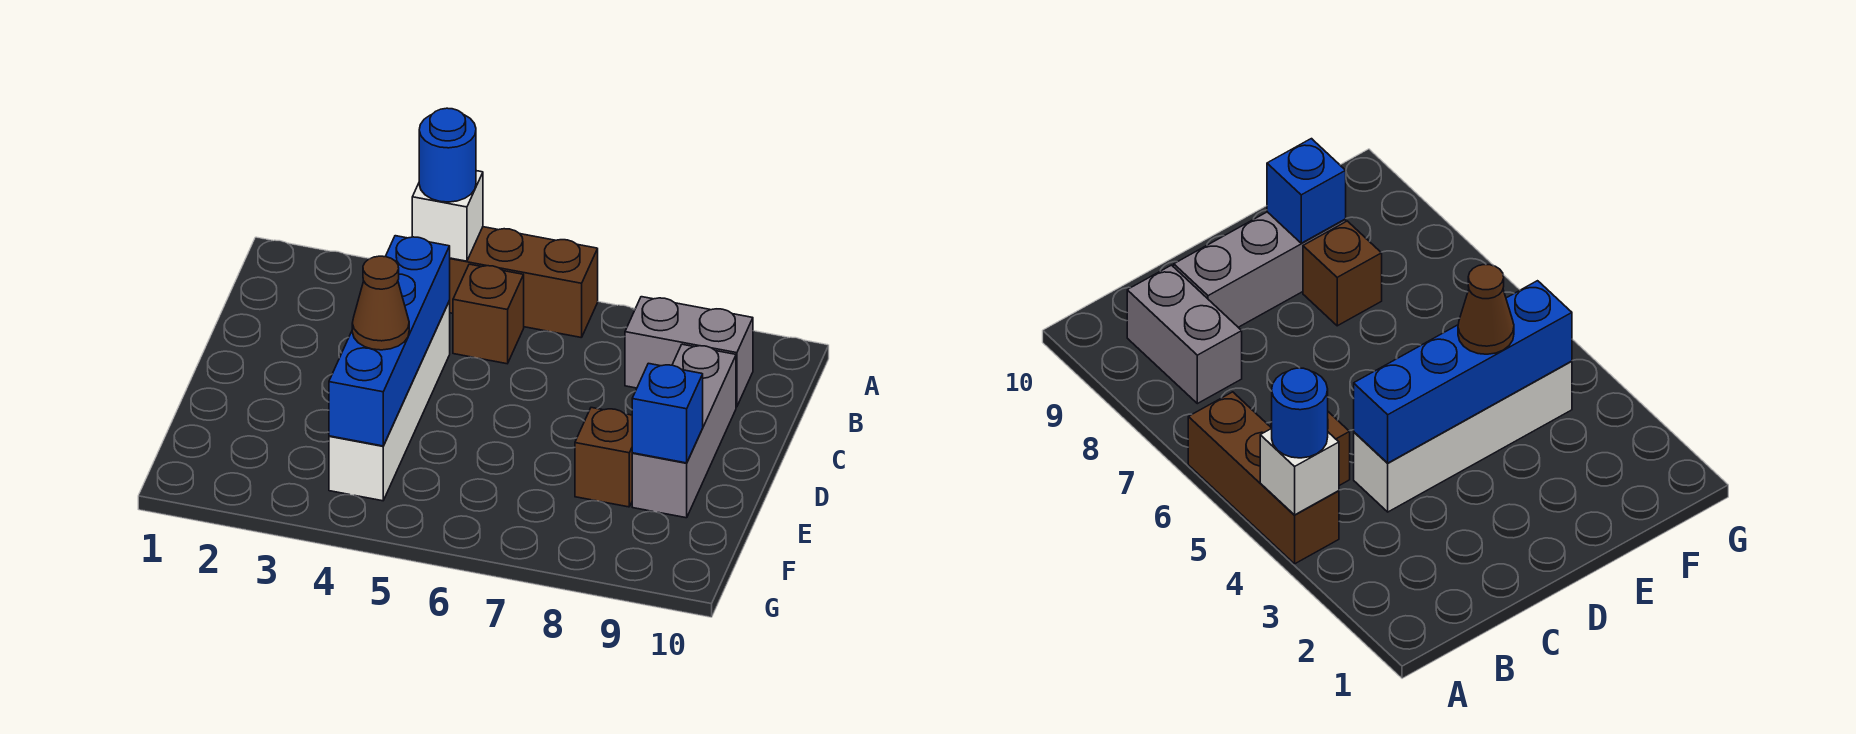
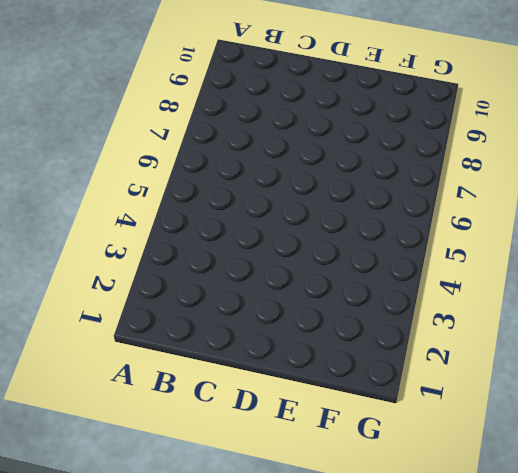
none -> brown brick A4:A6 level 1
none -> brown brick B5 level 1

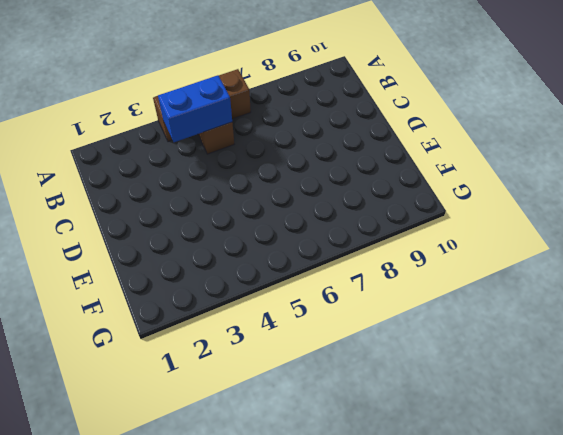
blue brick B4:B5 level 2 -> none
none -> grey brick B8:B9 level 1
none -> white brick C4:F4 level 1

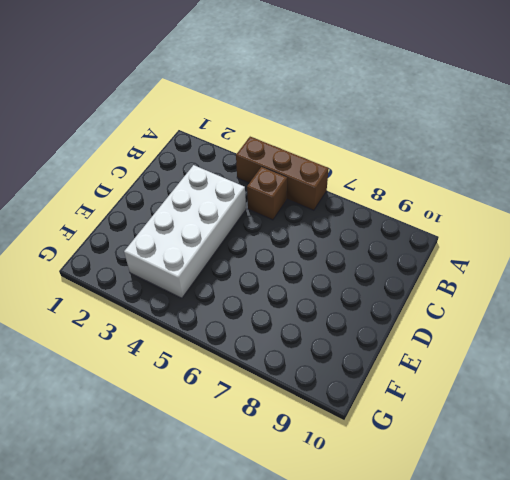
white brick C3:F4 level 1 -> white brick C4:F4 level 1
none -> grey brick B8:B9 level 1
none -> grey brick C9:E9 level 1

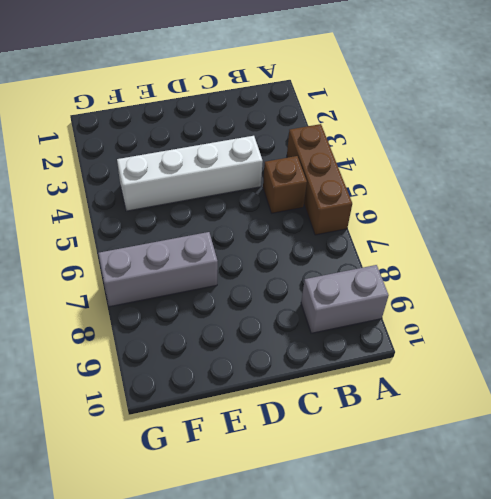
grey brick A9:B9 level 1 -> grey brick B8:B9 level 1
grey brick E7:G7 level 1 -> grey brick C9:E9 level 1
none -> brown brick E8 level 1
none -> white brick A4 level 2

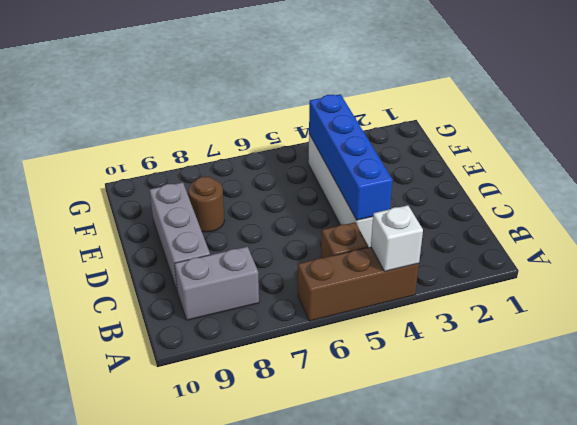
brown round brick E8 level 1 -> brown brick E8 level 1
none -> blue brick E9 level 2
none -> blue round brick A4 level 3

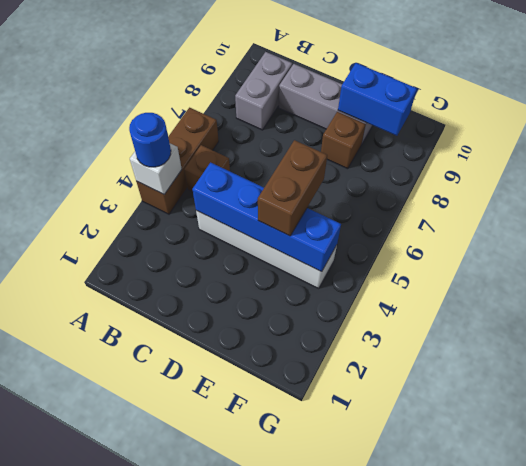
brown brick E4:E5 level 3 -> brown cone E4 level 3
blue brick E9:F9 level 2 -> blue brick E9 level 2

